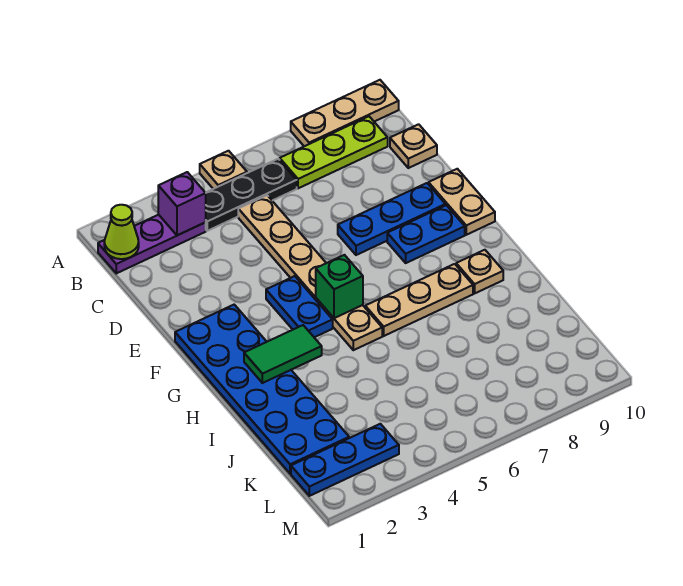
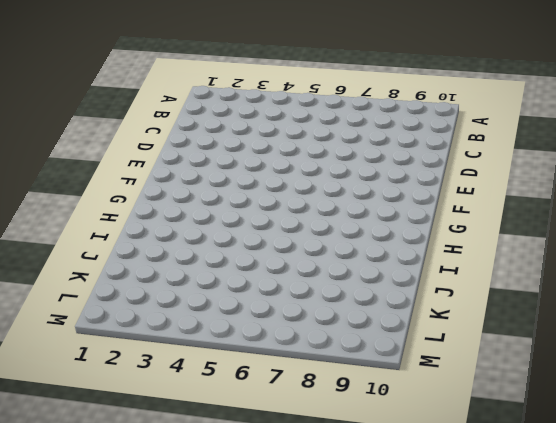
none -> tan plate A5 level 1
none -> tan plate A8:A10 level 1
none -> purple plate B1:B3 level 1

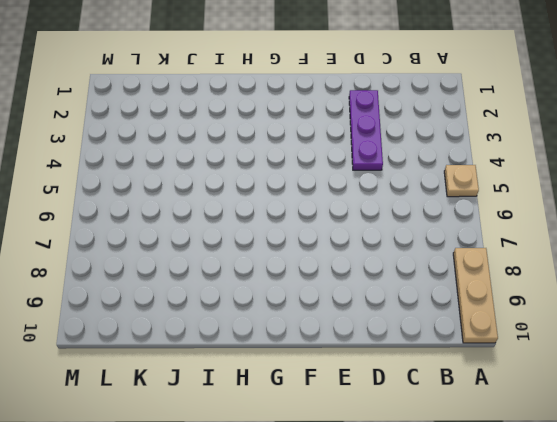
purple plate D2:D4 level 1 -> purple plate B1:B3 level 1
none -> black plate B4:B6 level 1
none -> lime plate B7:B9 level 1
none -> tan plate C5:H5 level 1

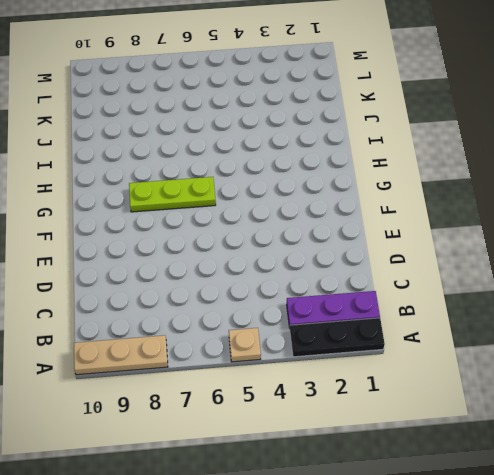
black plate A1:A3 level 1 -> black plate B4:B6 level 1
lime plate G6:G8 level 1 -> lime plate B7:B9 level 1
none -> tan plate C5:H5 level 1
none -> tan plate C10 level 1
none -> blue plate E7:E9 level 1

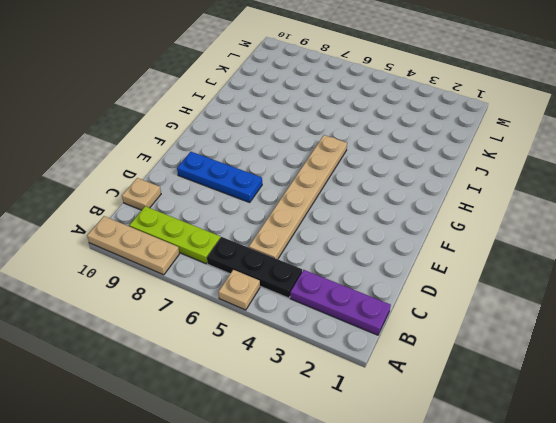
none -> tan plate E10:F10 level 1
none -> blue plate F1:K2 level 1
none -> blue plate F4:G4 level 1

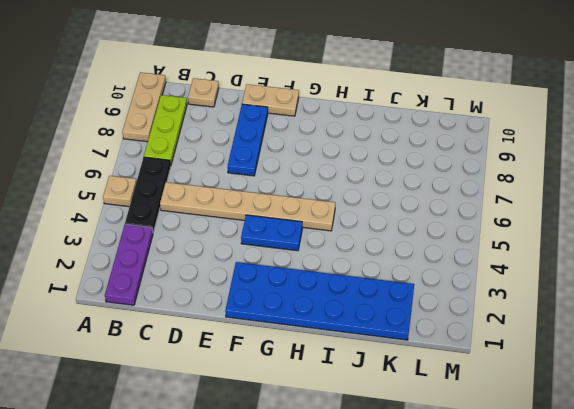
none -> blue plate F8:F9 level 1
none -> tan plate H6:H8 level 1
none -> tan plate H9 level 1

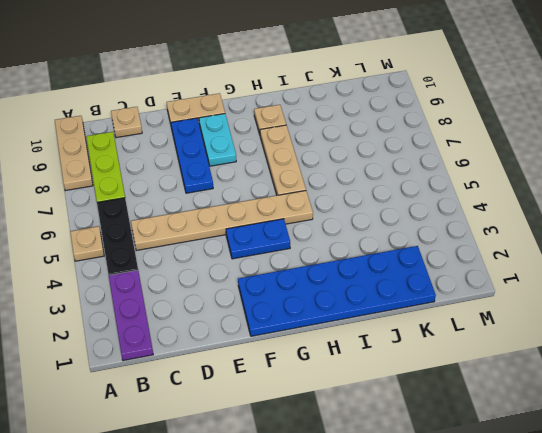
cyan plate F8:F9 level 1 -> blue plate F8:F9 level 1
none -> blue plate L1:L3 level 1
none -> lime cone B1 level 2
none -> purple brick B3 level 2

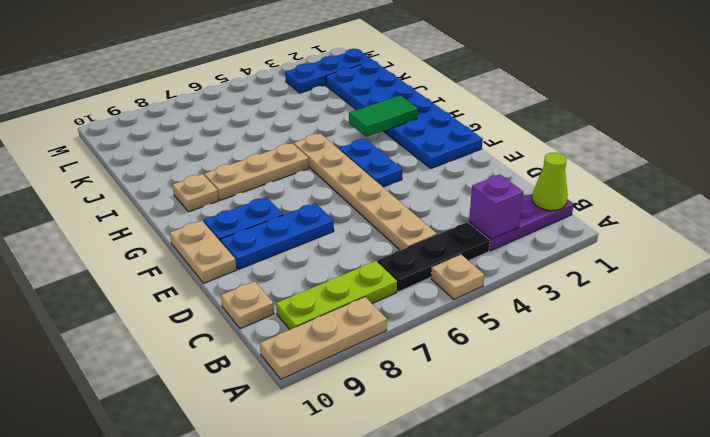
none -> green brick G5 level 2

